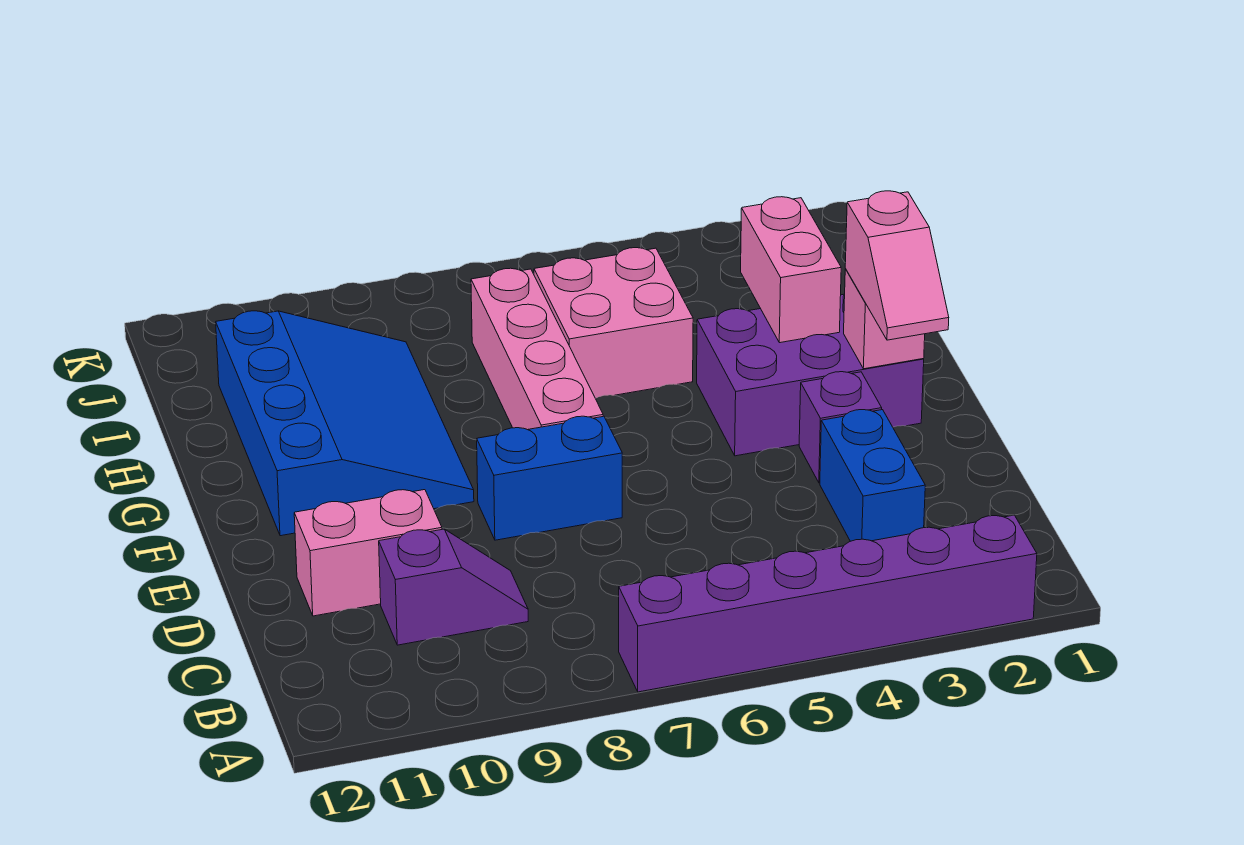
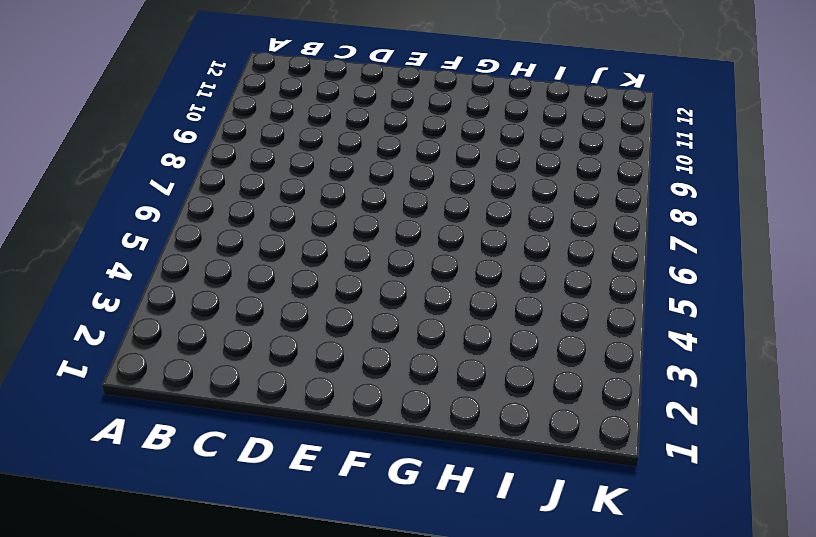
none -> purple brick A2:A7 level 1
none -> blue brick C3:D3 level 1
none -> purple slope C9:C10 level 1 top 10

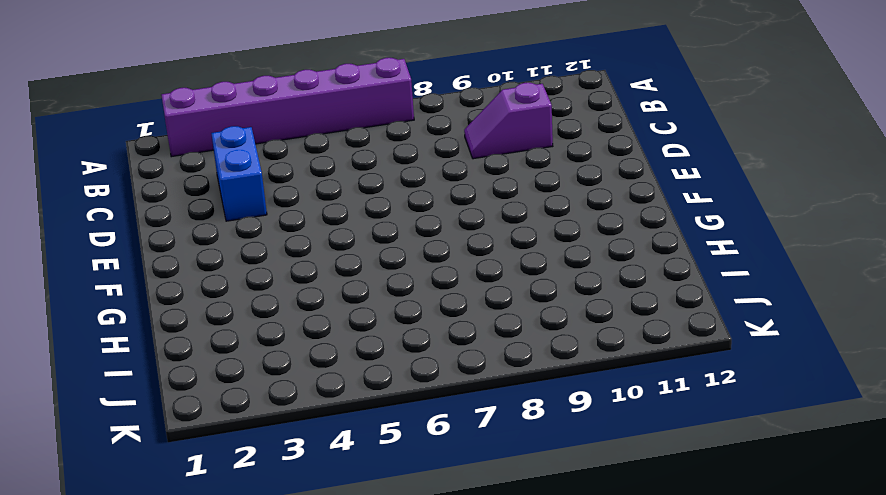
none -> pink brick D10:D11 level 1
none -> purple brick E3 level 1
none -> blue brick E7:E8 level 1

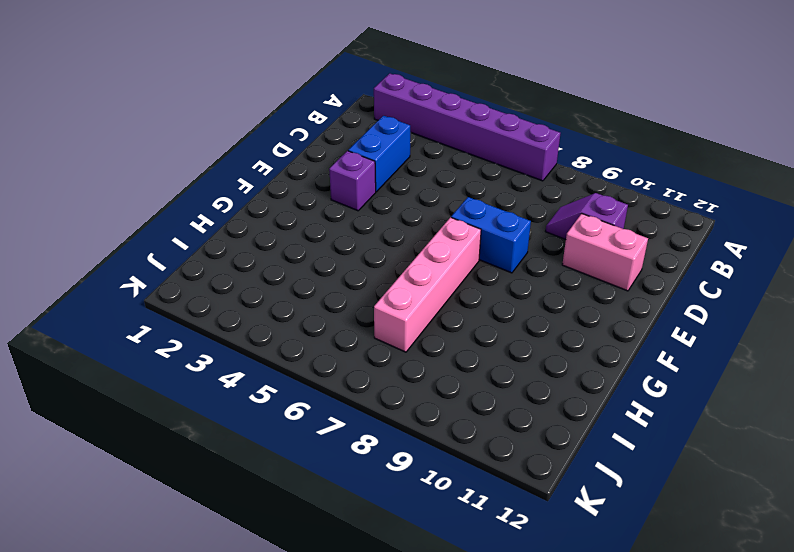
none -> purple brick F2:G4 level 1
none -> blue slope F9:I11 level 1 top 11
none -> pink brick H5:I6 level 1

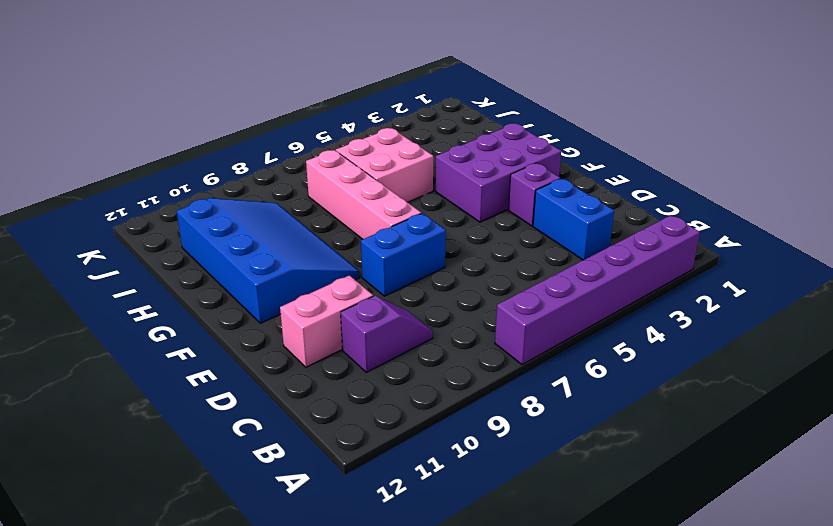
none -> pink brick F2 level 2
none -> pink brick G3:H3 level 2
none -> pink slope E2:F2 level 3 top F

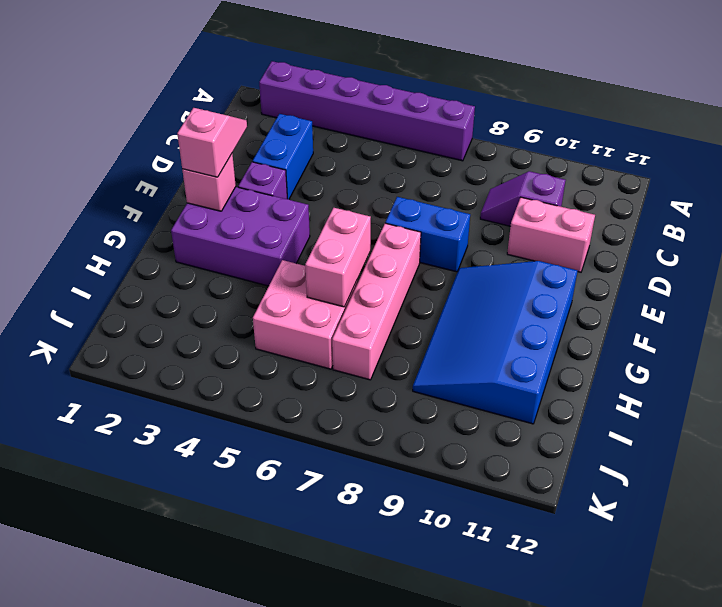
pink brick G6:H6 level 2 -> pink brick G3:H3 level 2

